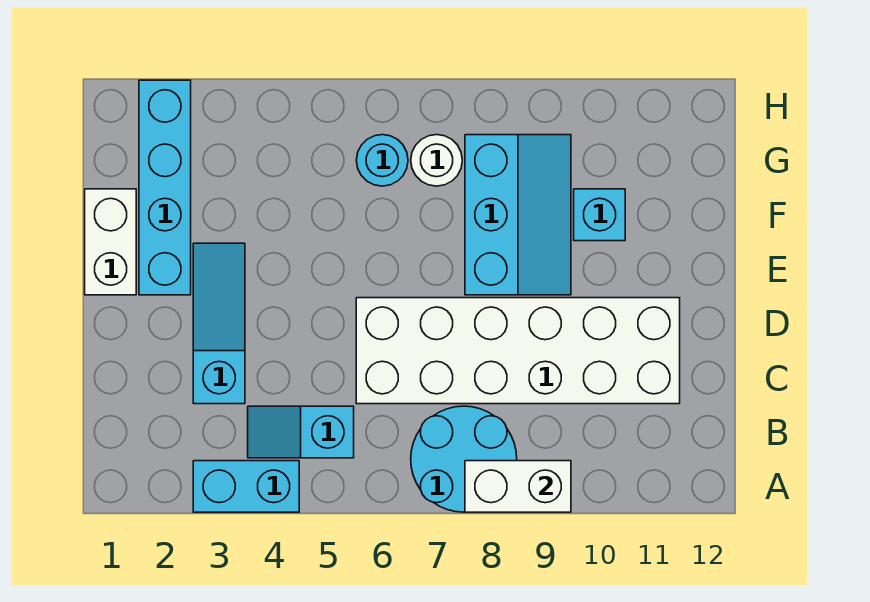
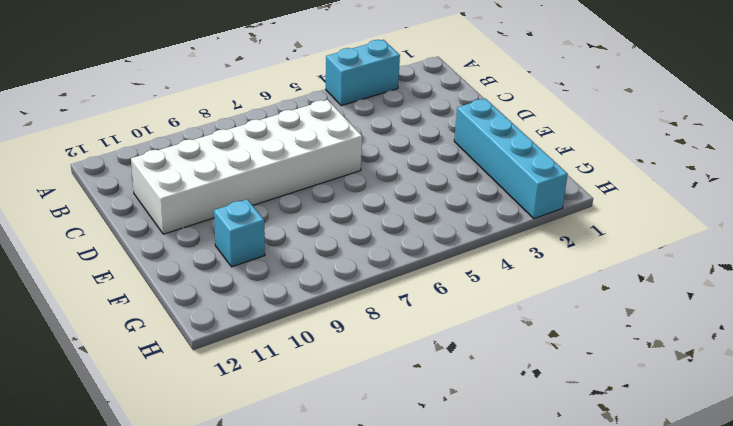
none -> cyan round brick A7:B8 level 1
none -> cyan slope B4:B5 level 1 top 5
none -> cyan slope C3:E3 level 1 top C

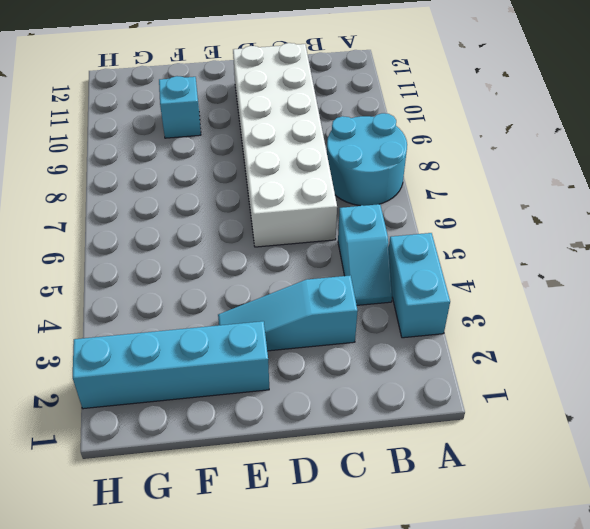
none -> white brick E1:F1 level 1
none -> cyan slope E8:G9 level 1 top 8
none -> cyan round brick G6 level 1

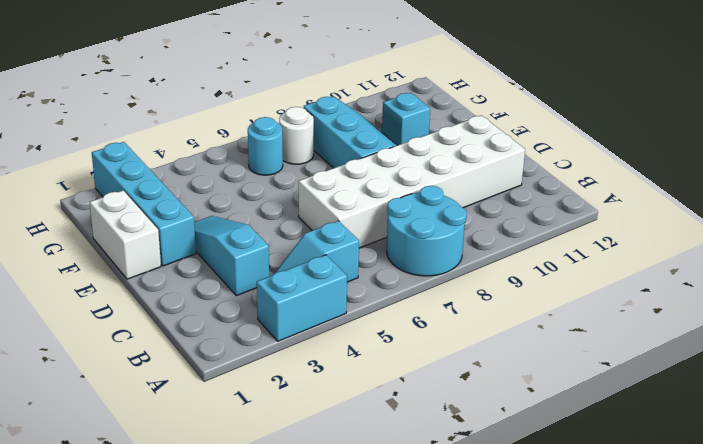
none -> white brick A8:A9 level 2

